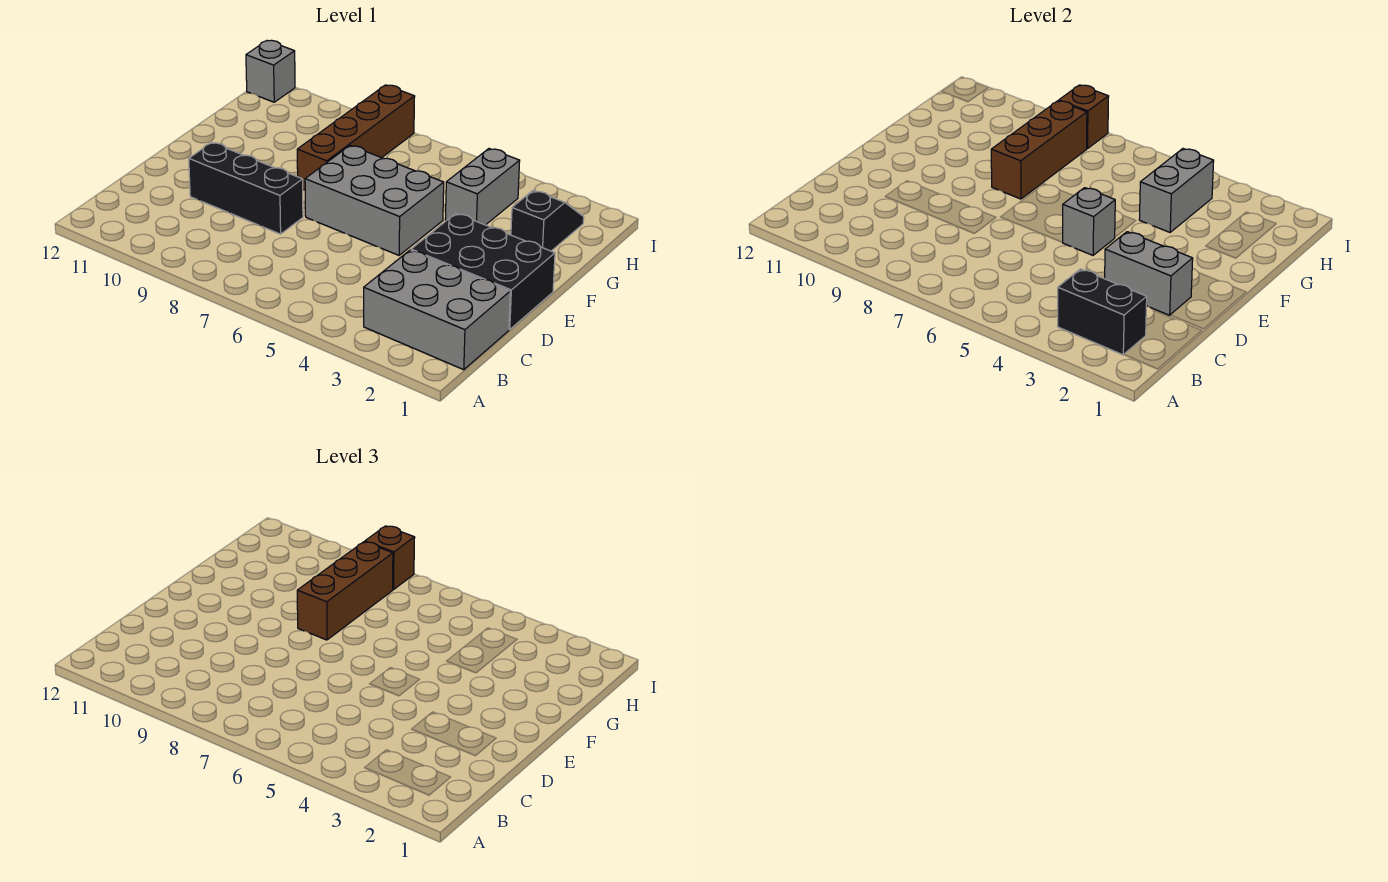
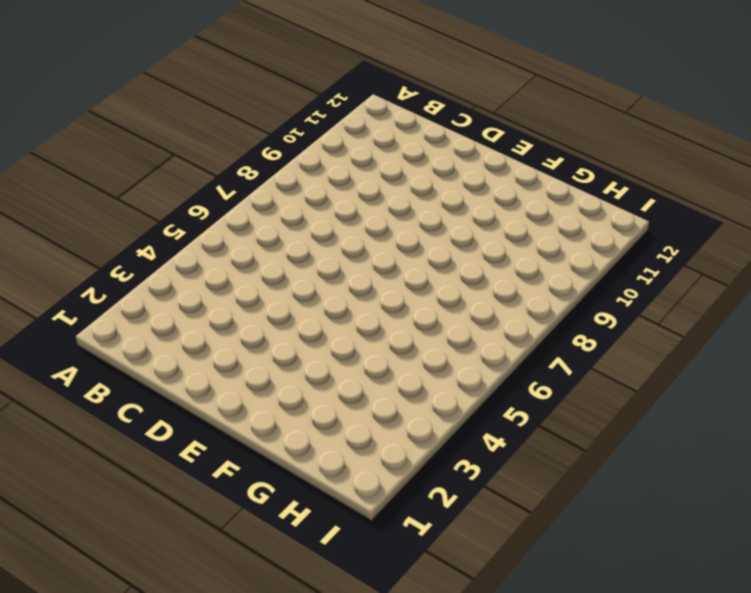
none -> grey brick B1:C3 level 1
none -> black brick D1:E3 level 1
none -> black brick D8:D10 level 1

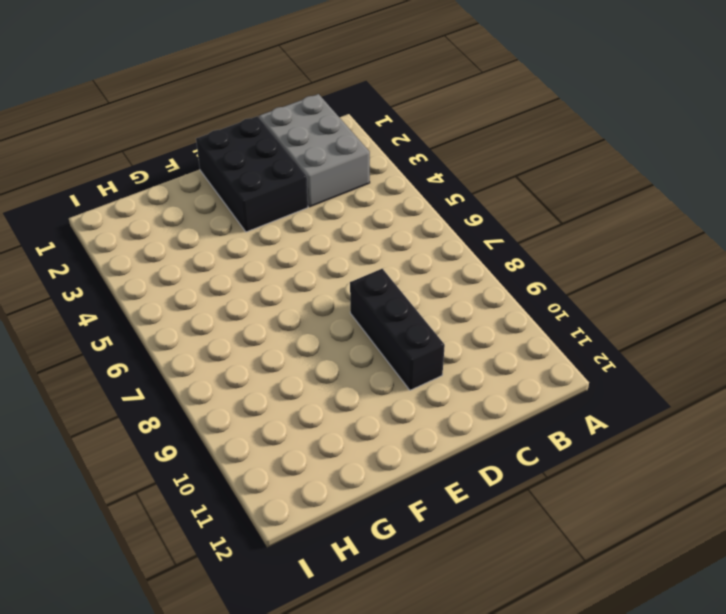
none -> grey brick E5:F7 level 1
none -> brown brick F8:I8 level 1
none -> black slope G2:H2 level 1 top G

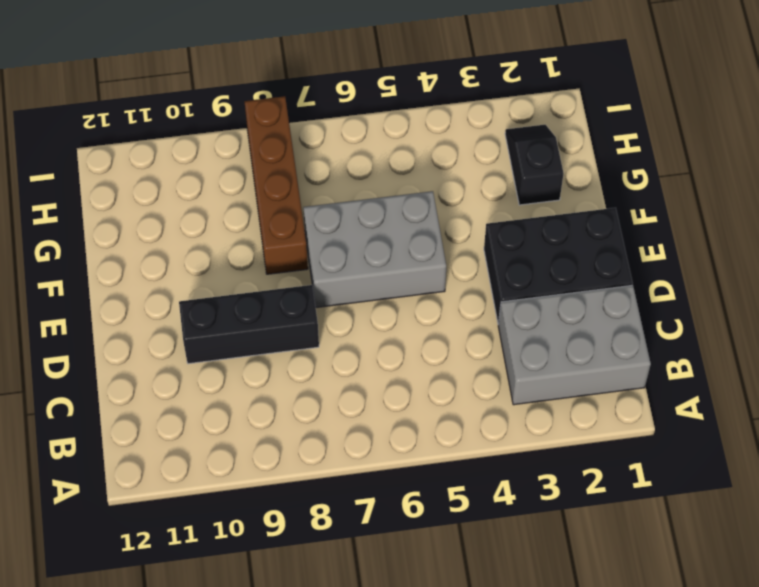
none -> grey brick G4:H4 level 1
none -> grey brick I12 level 1
none -> black brick B2:B3 level 2

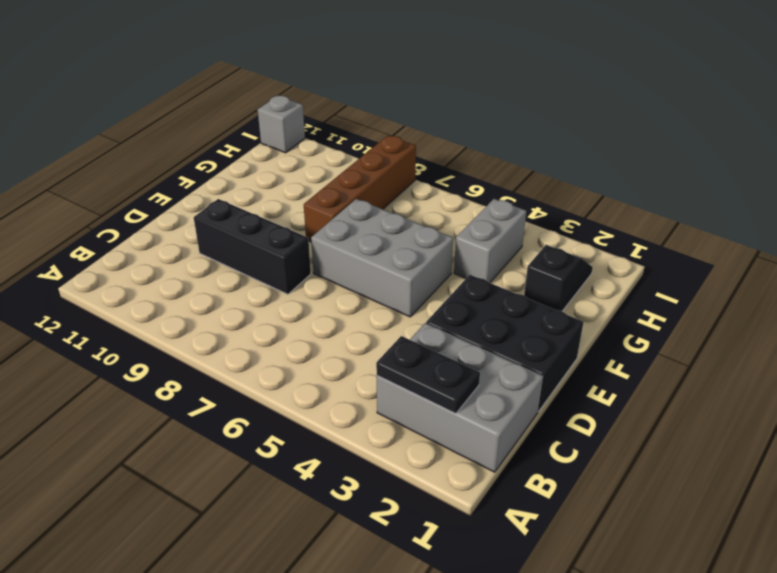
black plate B2:B3 level 2 -> black brick B2:B3 level 2
none -> grey brick D2:D3 level 2
none -> grey brick E5 level 2
none -> brown brick F8:H8 level 2

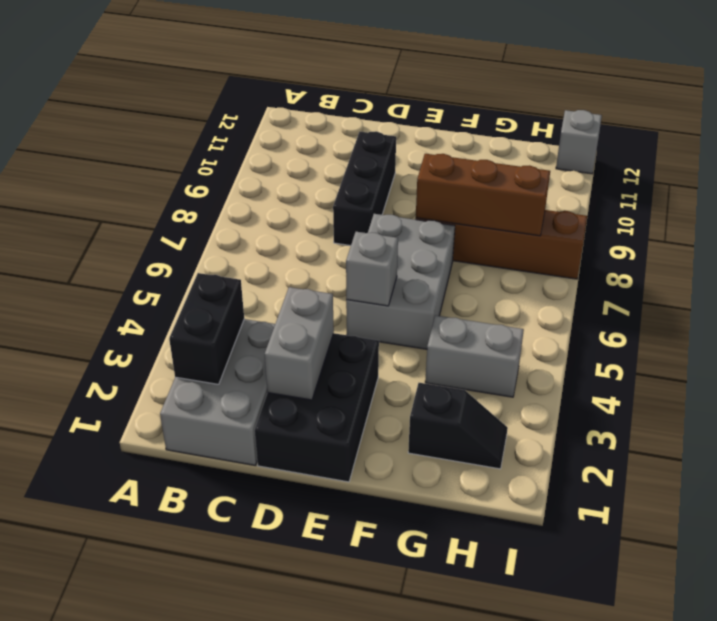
none -> grey brick G4:H4 level 2
none -> brown brick I8 level 2
none -> brown brick F8:H8 level 3

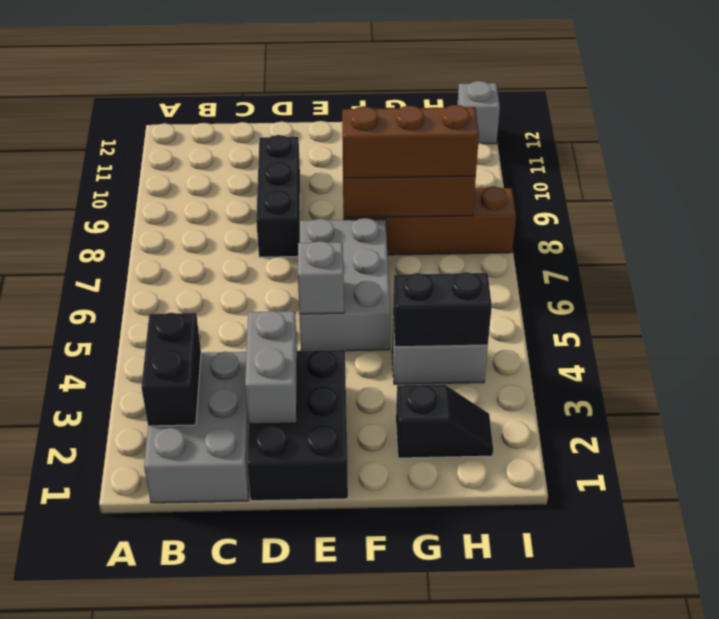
black brick G4:H4 level 2 -> grey brick G4:H4 level 2
none -> brown brick I8 level 2
none -> brown brick I8 level 3

